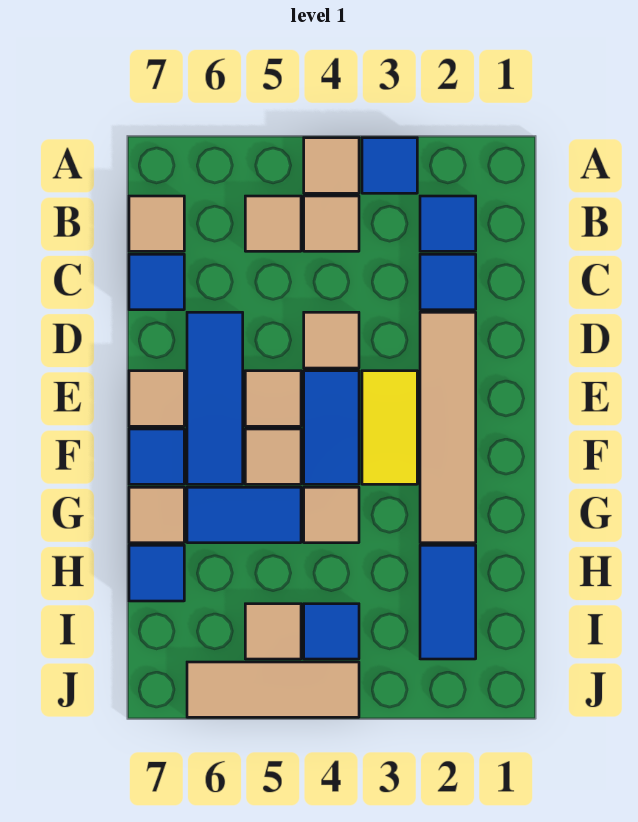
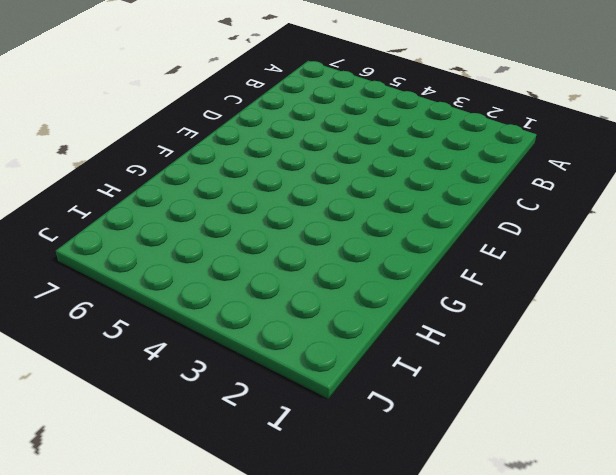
none -> blue tile A3 level 1
none -> tan tile A4 level 1
none -> blue tile B2 level 1

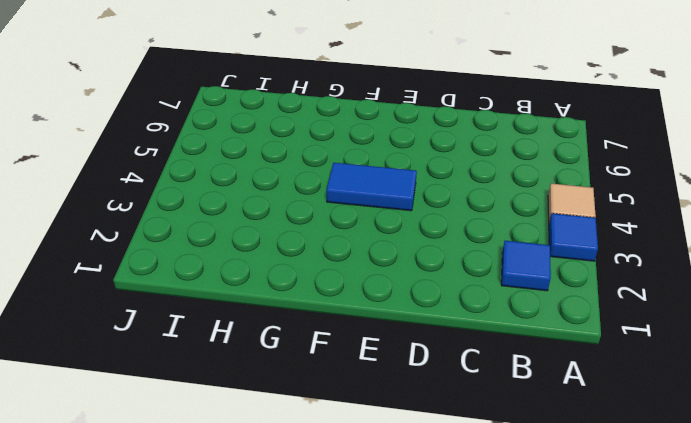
none -> tan tile B4 level 1
none -> tan tile B5 level 1
none -> tan tile B7 level 1

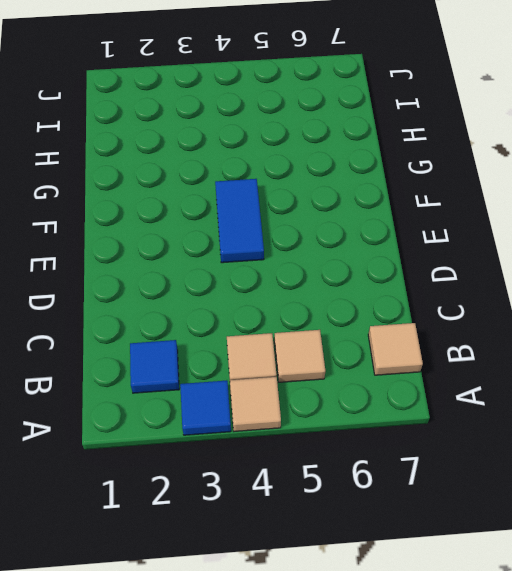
none -> blue tile C2 level 1
none -> blue tile C7 level 1
none -> tan tile D2:G2 level 1

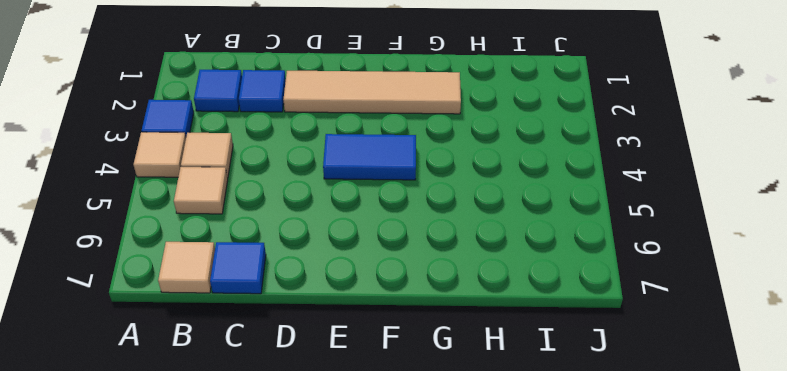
none -> tan tile D4 level 1
none -> blue tile D6:F6 level 1
none -> yellow tile E3:F3 level 1

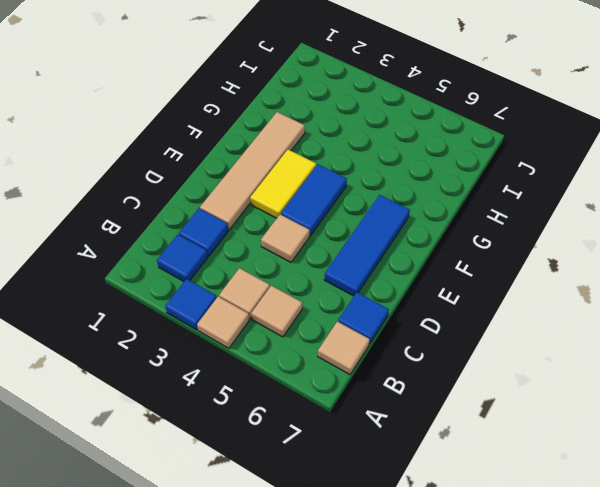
none -> tan tile E5 level 1
none -> tan tile E7 level 1
none -> tan tile F5 level 1

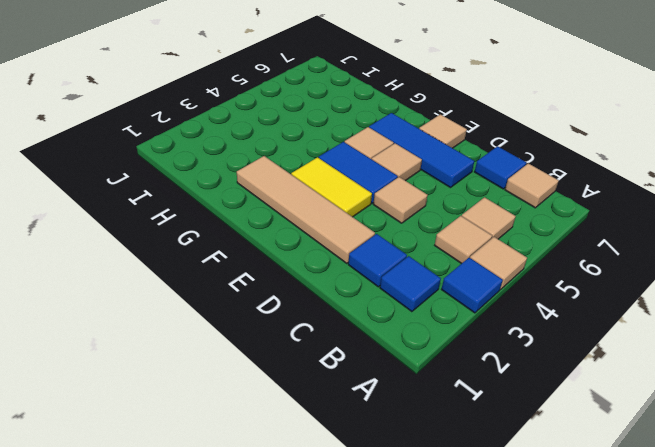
none -> blue tile F7 level 1
none -> tan tile G4 level 1
none -> blue tile G5:G6 level 1

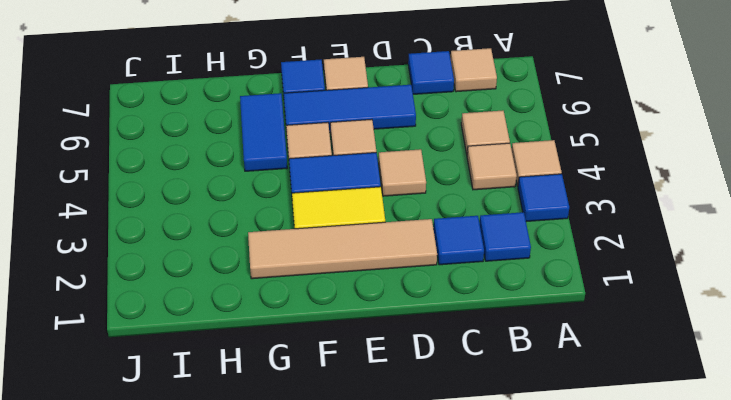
none -> tan tile G4 level 1
none -> tan tile G7 level 1
none -> blue tile H2:I2 level 1

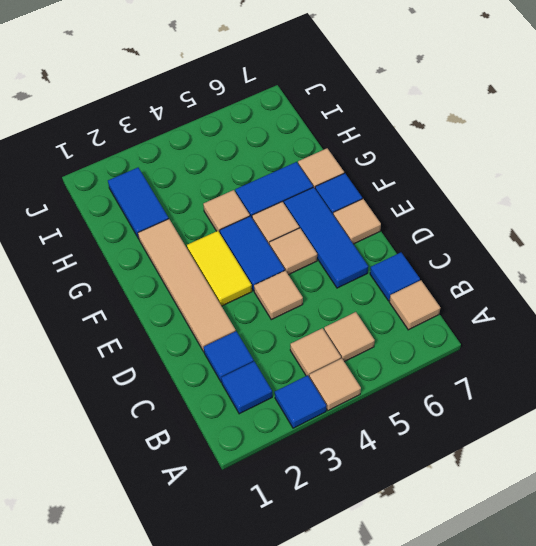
none -> blue tile H7 level 1
none -> blue tile I4 level 1
none -> tan tile I5 level 1

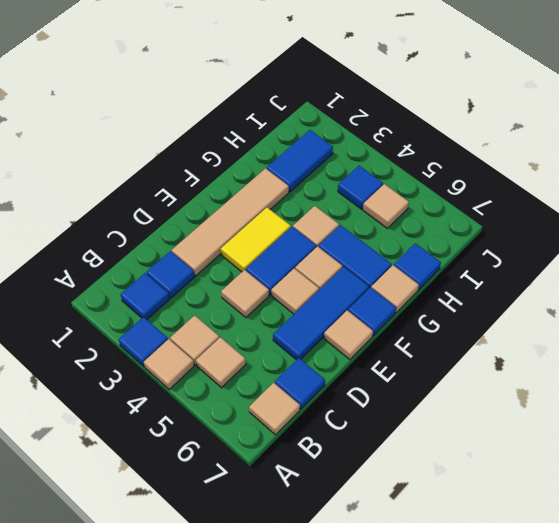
none -> tan tile J4:J6 level 1

